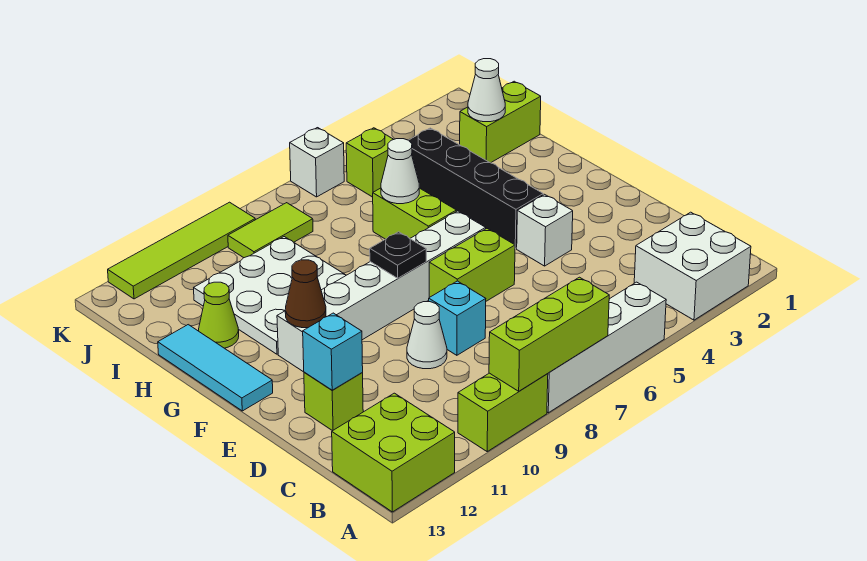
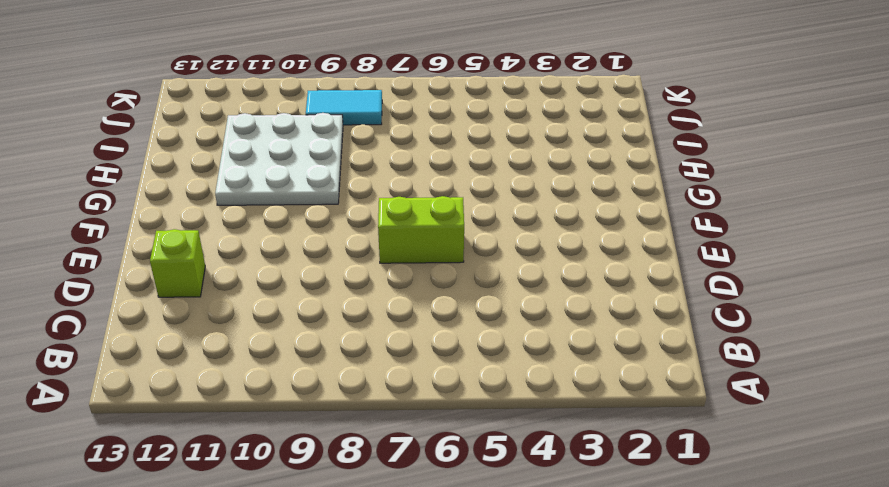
cyan tile J8:J9 level 1 -> lime tile J8:J9 level 1
none -> white brick A2:B3 level 1
none -> white brick A5:A8 level 1
none -> lime brick A9:A10 level 1

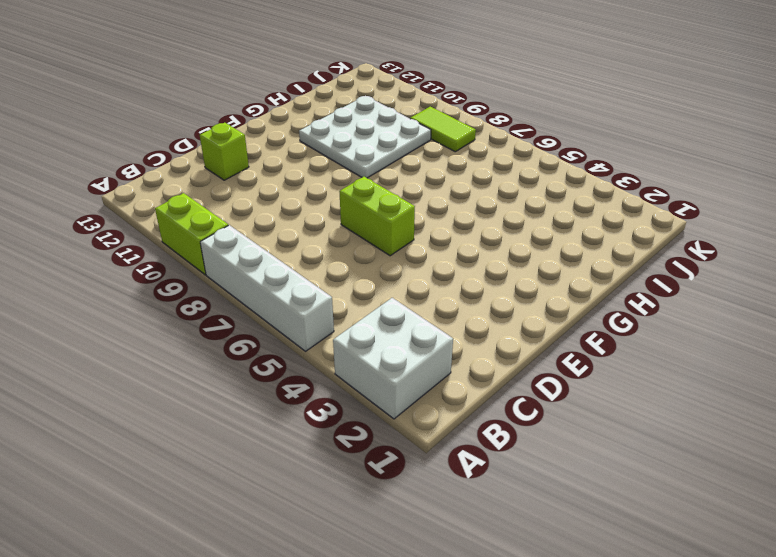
none -> lime brick A12:B13 level 1
none -> cyan brick D8 level 1
none -> white cone D9 level 1

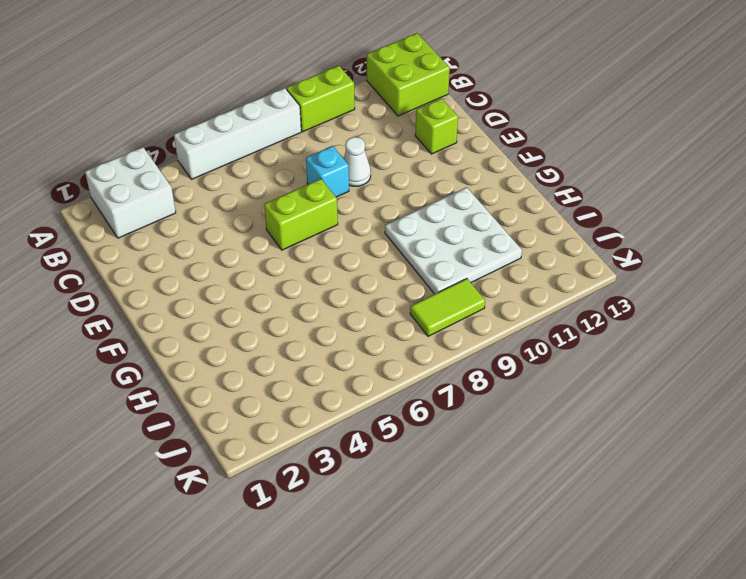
none -> white brick E4 level 1
none -> black brick F4:I4 level 1
none -> white brick F6:F11 level 1

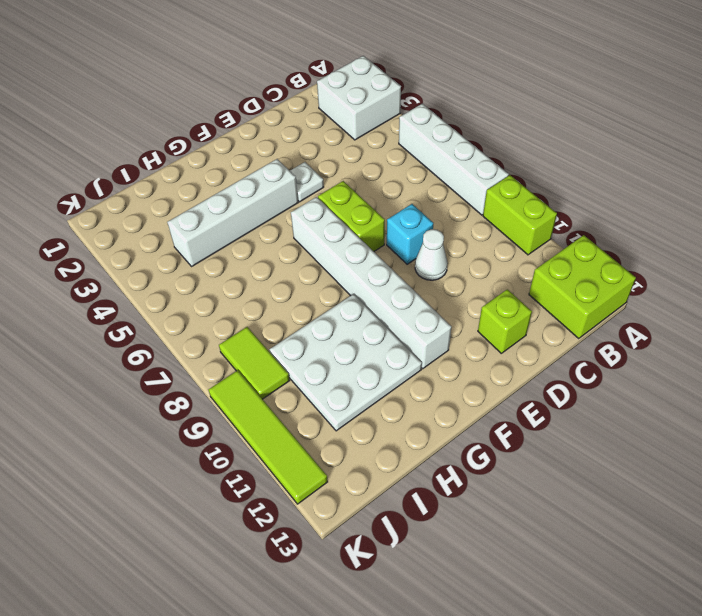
white plate E4 level 1 -> white brick E4 level 1
white brick F4:I4 level 1 -> black brick F4:I4 level 1
none -> cyan tile F13:H13 level 1
none -> lime brick G6:H6 level 1
none -> lime cone H12 level 1

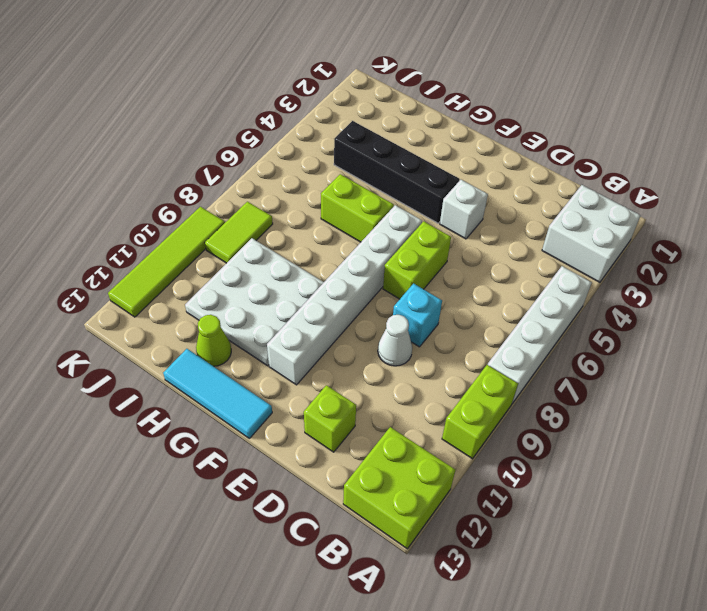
none -> lime brick I1:I2 level 1
none -> lime brick J5 level 1
none -> white brick K6 level 1

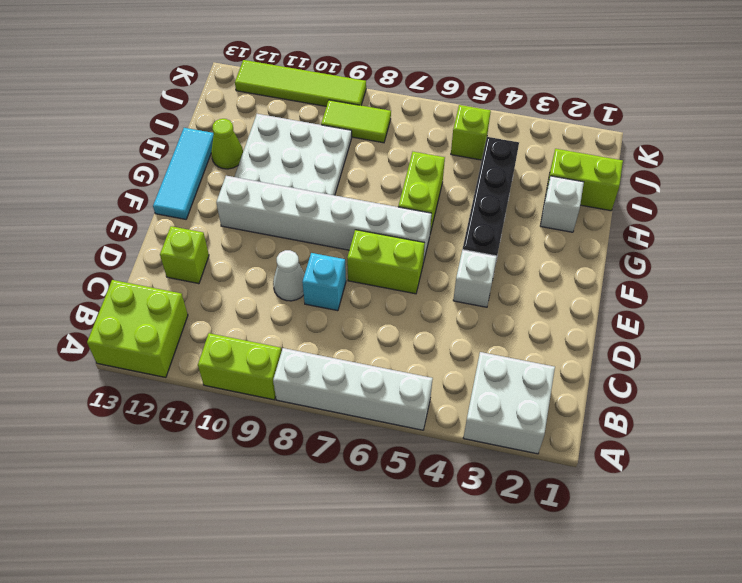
white brick H2 level 1 -> white brick K6 level 1
none -> lime brick A7:A9 level 2
none -> cyan brick D12 level 2
none -> black plate F8 level 2

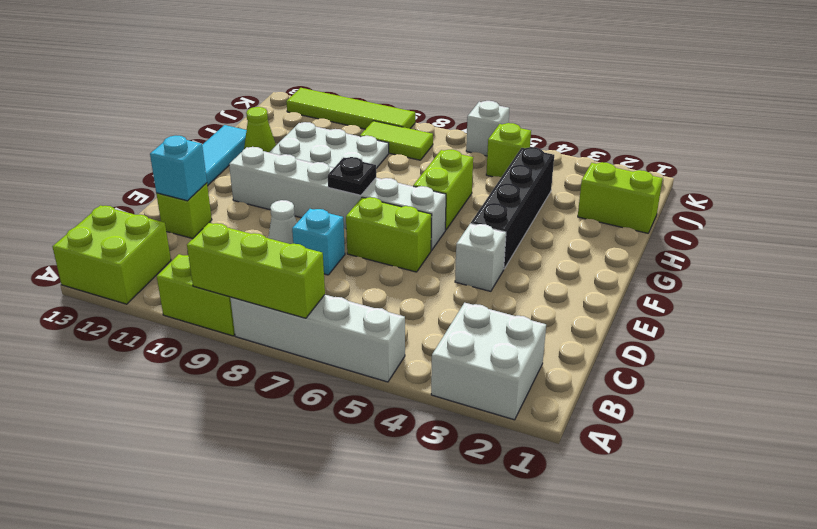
none -> brown cone F11 level 2
none -> white cone H6 level 2
none -> white cone I2 level 2

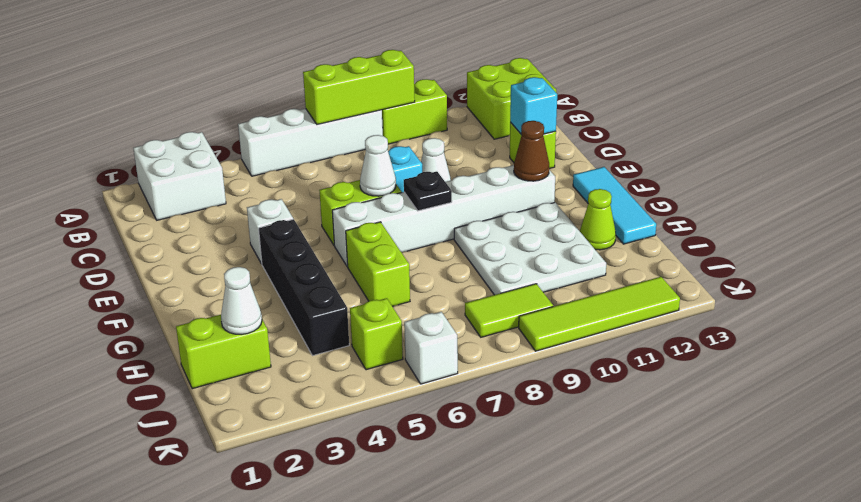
white cone E7 level 2 -> white cone H6 level 2

